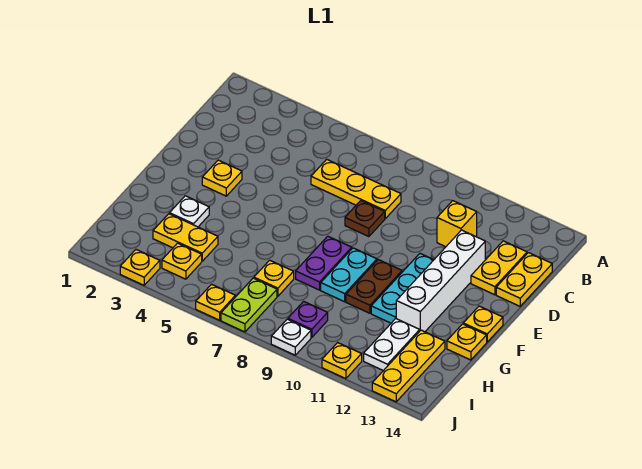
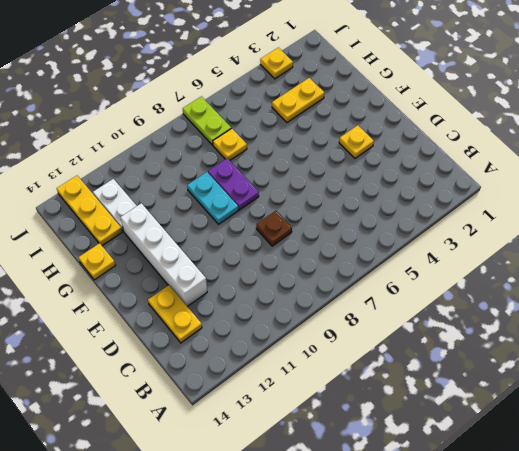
none -> yellow plate C6:C8 level 1
none -> yellow brick C11 level 1
none -> yellow plate C14:D14 level 1

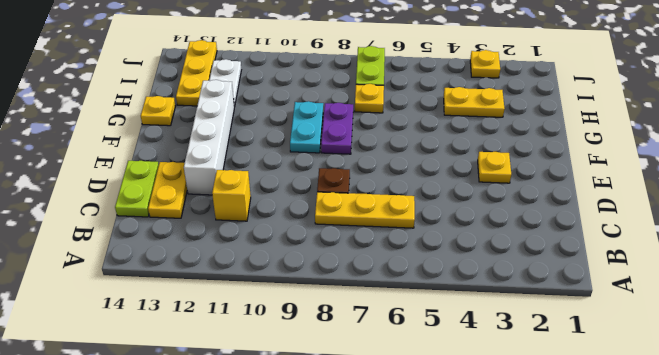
lime plate C14:D14 level 1 -> yellow plate C14:D14 level 1
none -> cyan plate E11:G11 level 1
none -> brown plate F10:G10 level 1
none -> yellow plate F14 level 1

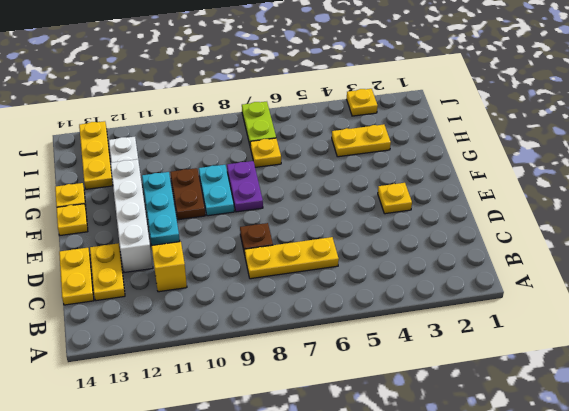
none -> white plate G3 level 1
none -> yellow plate I4 level 1
none -> purple plate I9 level 1

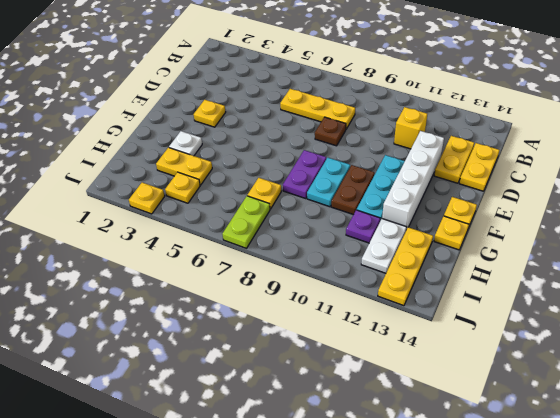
purple plate H11 level 1 -> purple plate I9 level 1
none -> yellow plate J6 level 1
none -> white plate J9 level 1
none -> yellow plate J11 level 1

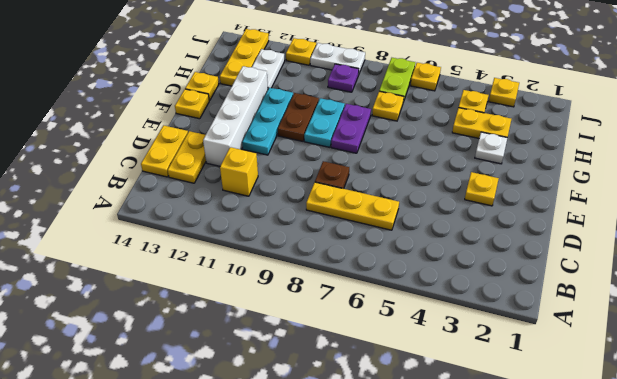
white plate J9:J10 level 1 -> white plate J9 level 1

